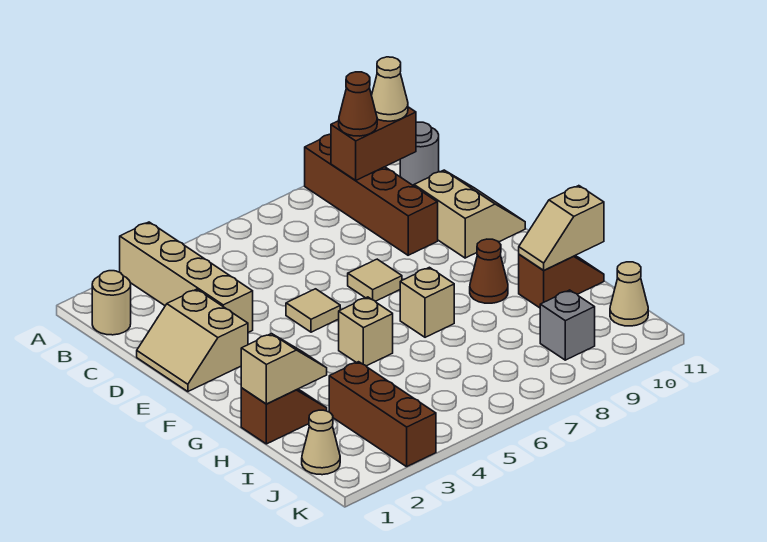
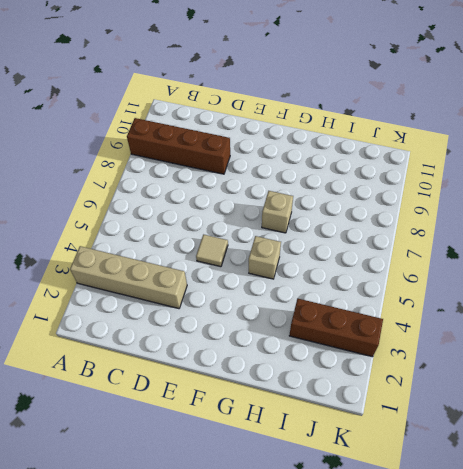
none -> tan round brick B1 level 1
none -> grey round brick B11 level 1
none -> tan slope D1:E2 level 1 top 2

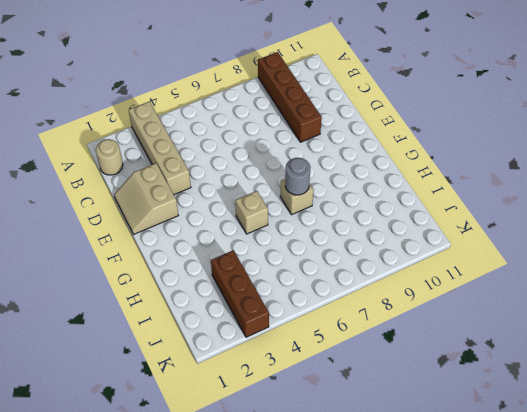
grey round brick G7 level 2 -> grey round brick B11 level 1
none -> tan slope D10:E11 level 1 top 10
none -> tan tile E5 level 1
none -> tan tile E7 level 1

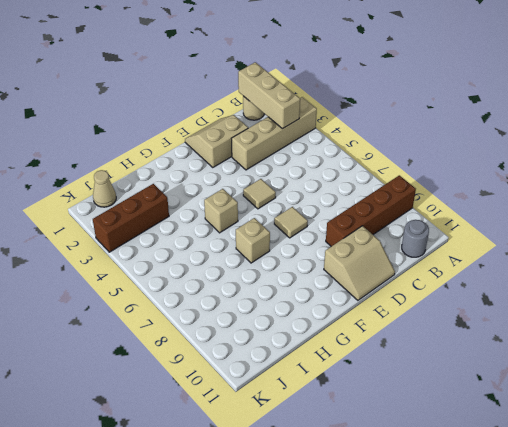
tan brick B1:B3 level 2 -> none
none -> brown cone G9 level 1
none -> brown slope H1:H2 level 1 top 1
none -> brown slope H10:H11 level 1 top 10

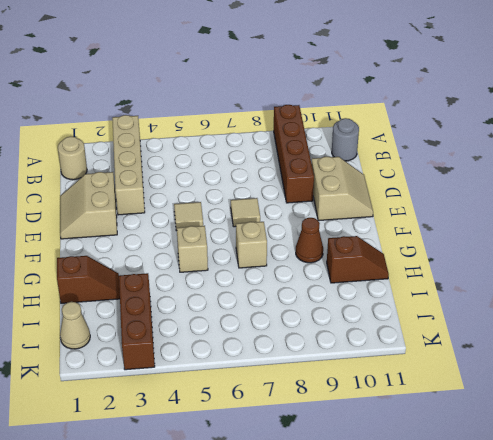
none -> grey brick J9 level 1
none -> tan cone J11 level 1
none -> brown brick B9:B10 level 2

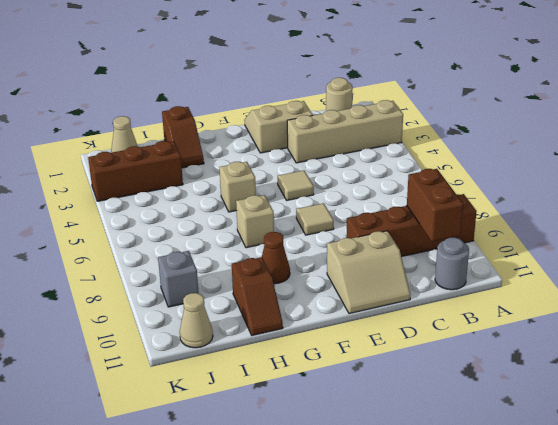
none -> tan slope H1:H2 level 2 top 1
none -> tan slope H10:H11 level 2 top 11
none -> brown cone B9 level 3

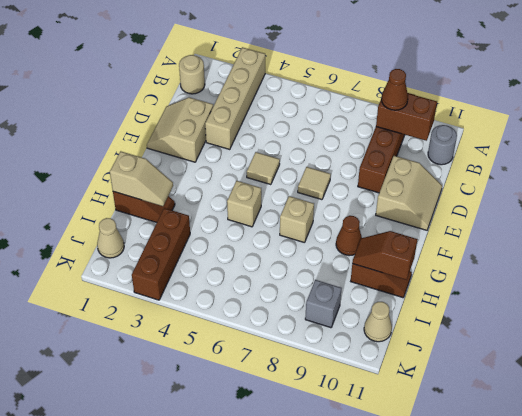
brown slope H10:H11 level 2 top 11 -> tan slope H10:H11 level 2 top 11
none -> tan cone B10 level 3

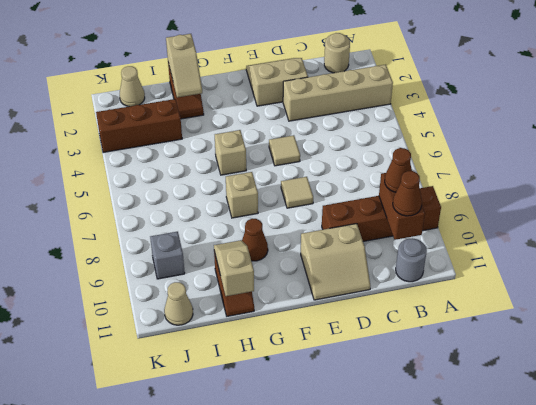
brown cone B10 level 3 -> tan cone B10 level 3

